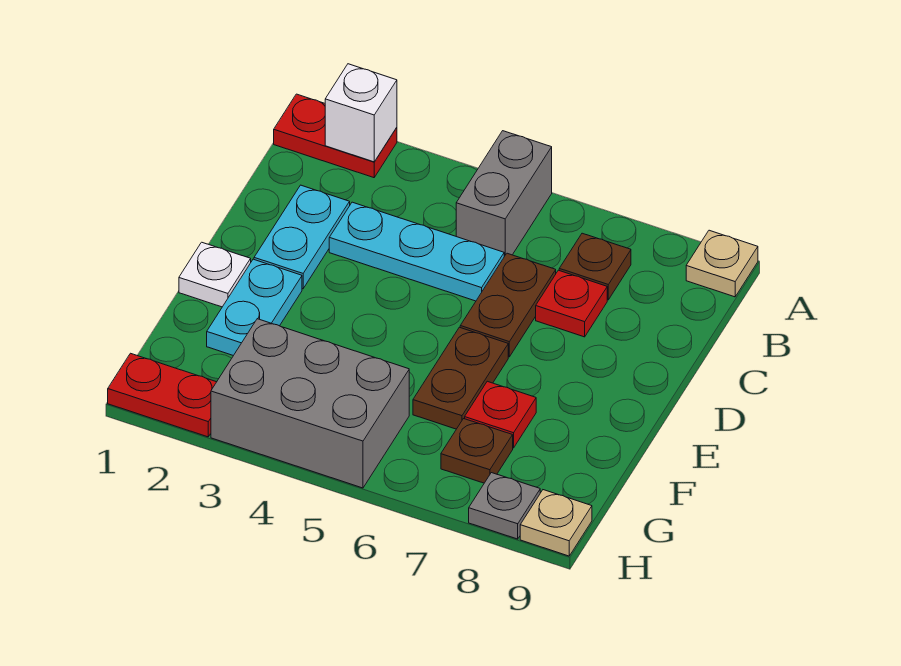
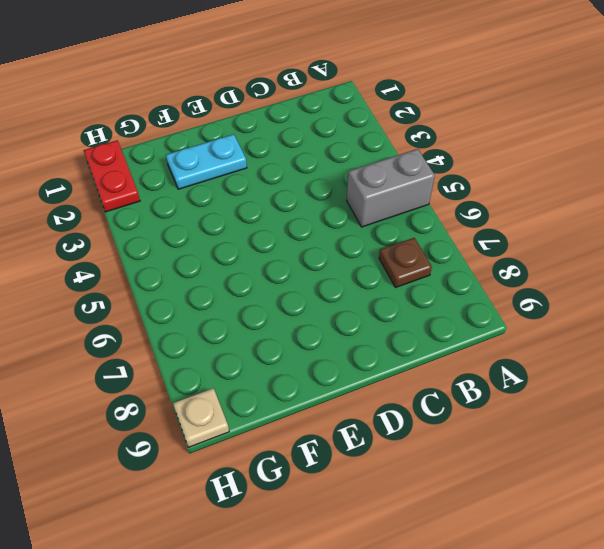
none -> red plate A1:A2 level 1
none -> tan plate A9 level 1
none -> cyan plate C2:D2 level 1

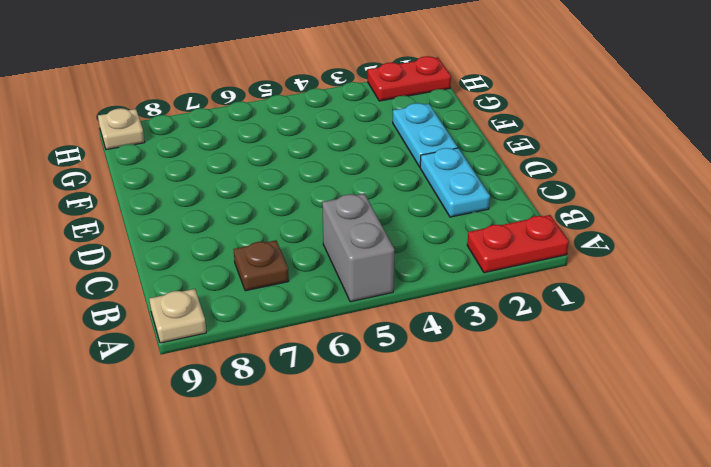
none -> cyan plate C3:C5 level 1
none -> brown plate C6:D6 level 1
none -> red plate C7 level 1

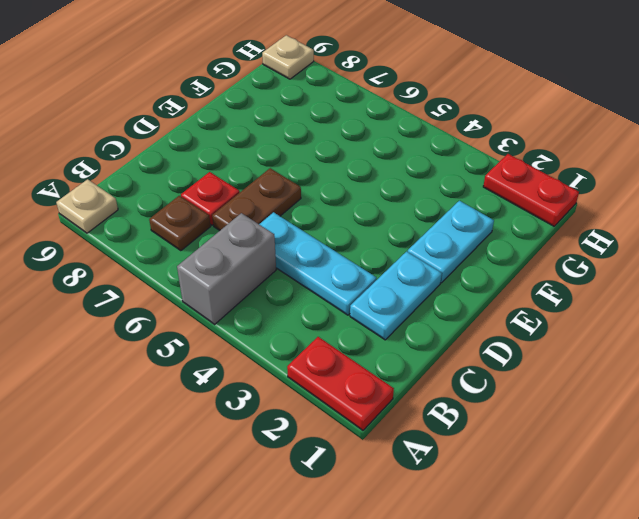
none -> white plate E1 level 1
none -> brown plate E6:F6 level 1
none -> red plate F7 level 1

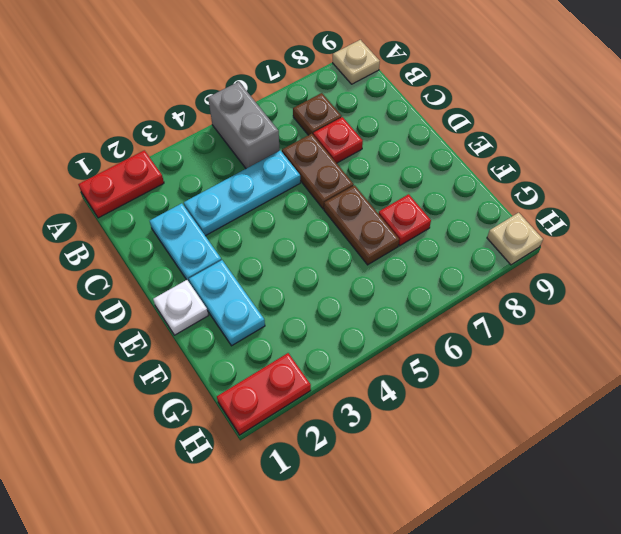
none -> grey brick G3:H5 level 1
none -> brown plate G7 level 1
none -> grey plate H8 level 1

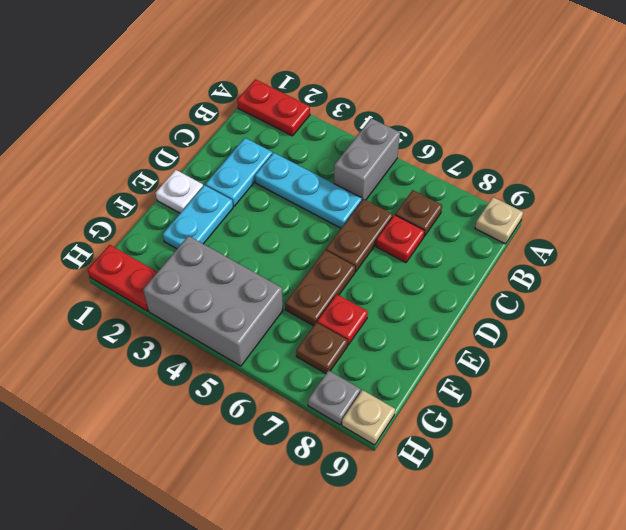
none -> white brick A2 level 2

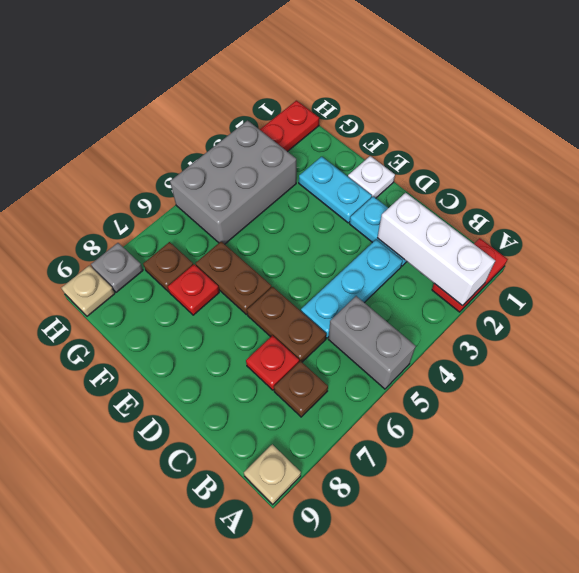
white brick A2:C2 level 2 -> white brick A2 level 2

